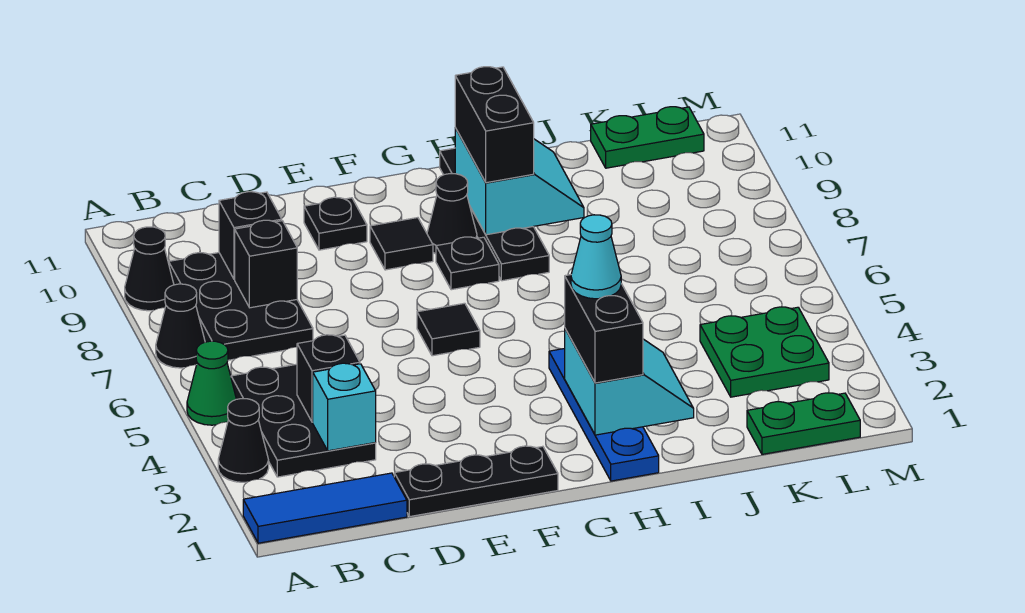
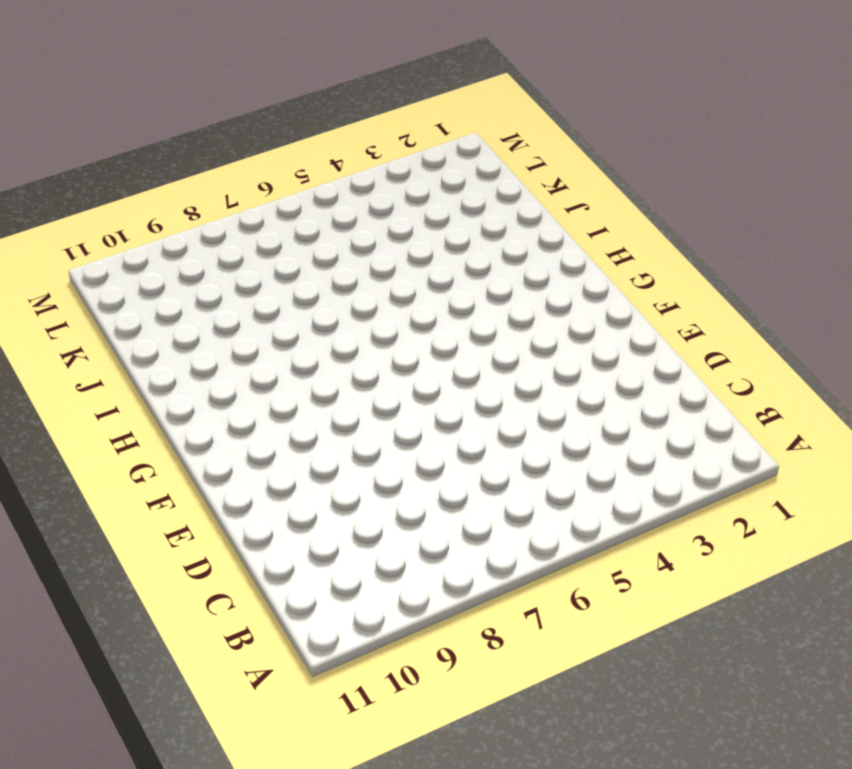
none -> blue tile A1:C1 level 1
none -> black cone A3 level 1
none -> green cone A5 level 1

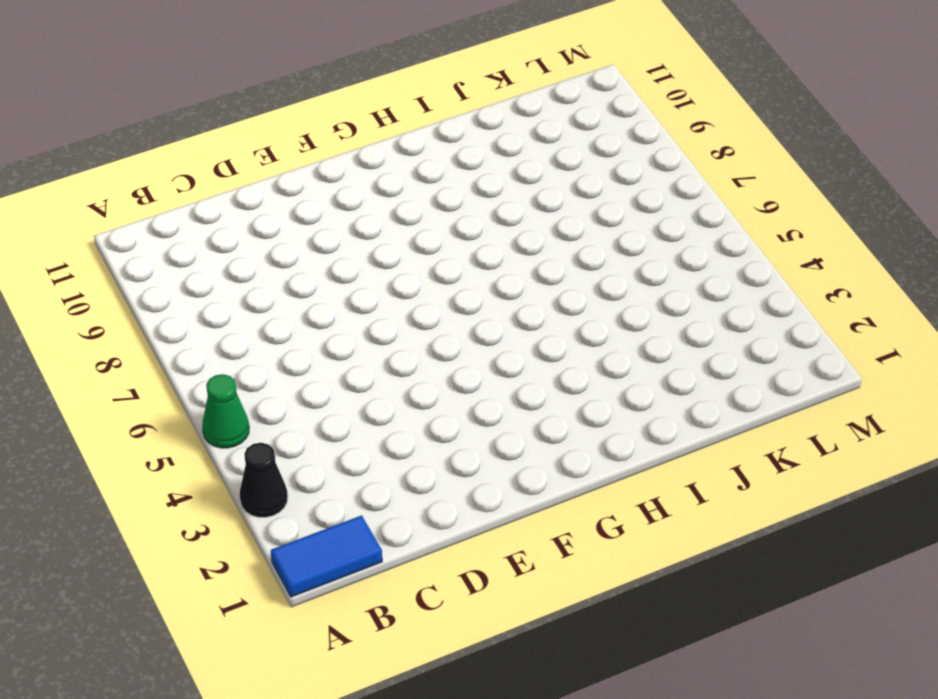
blue tile A1:B1 level 1 -> blue tile A1:C1 level 1
none -> black cone A7 level 1
none -> black cone A9 level 1
none -> black plate B3:C5 level 1

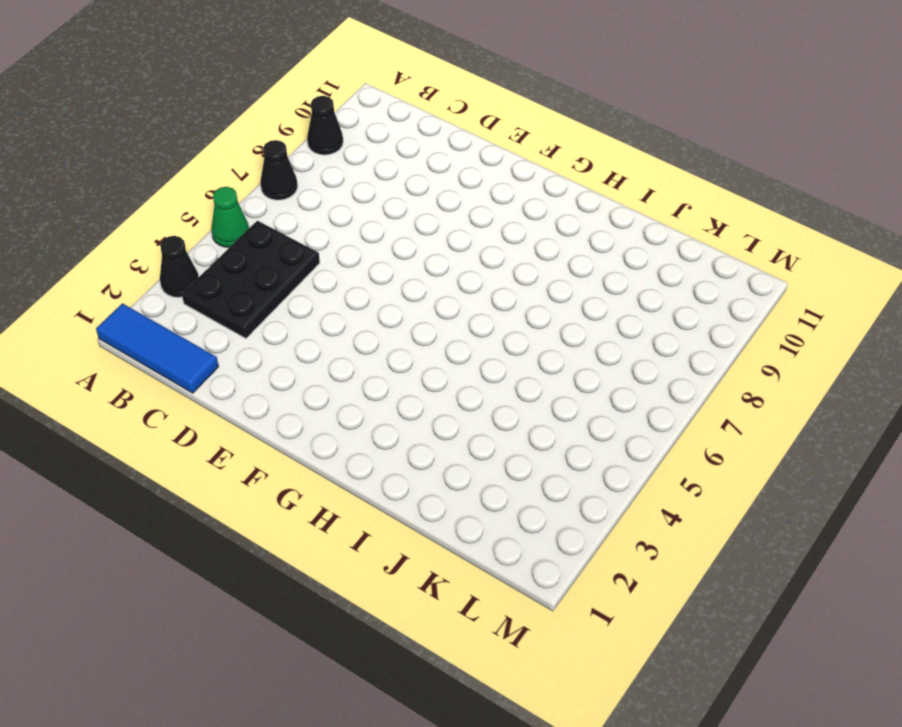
none -> black plate B7:C9 level 1
none -> black plate D1:F1 level 1
none -> black plate E10 level 1

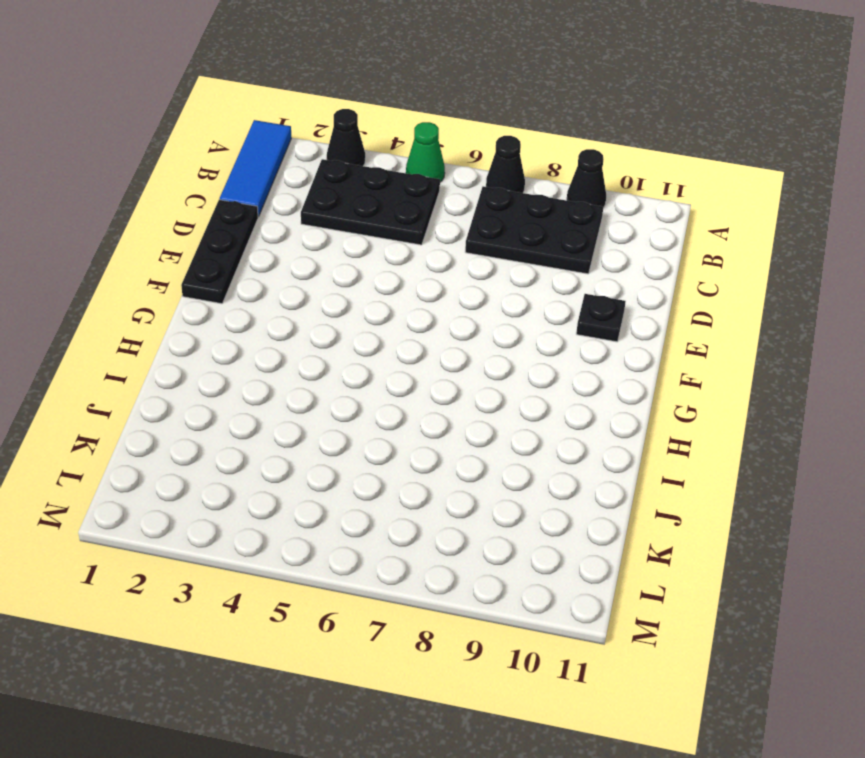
none -> black tile F6 level 1
none -> black tile F9 level 1
none -> black plate G8 level 1

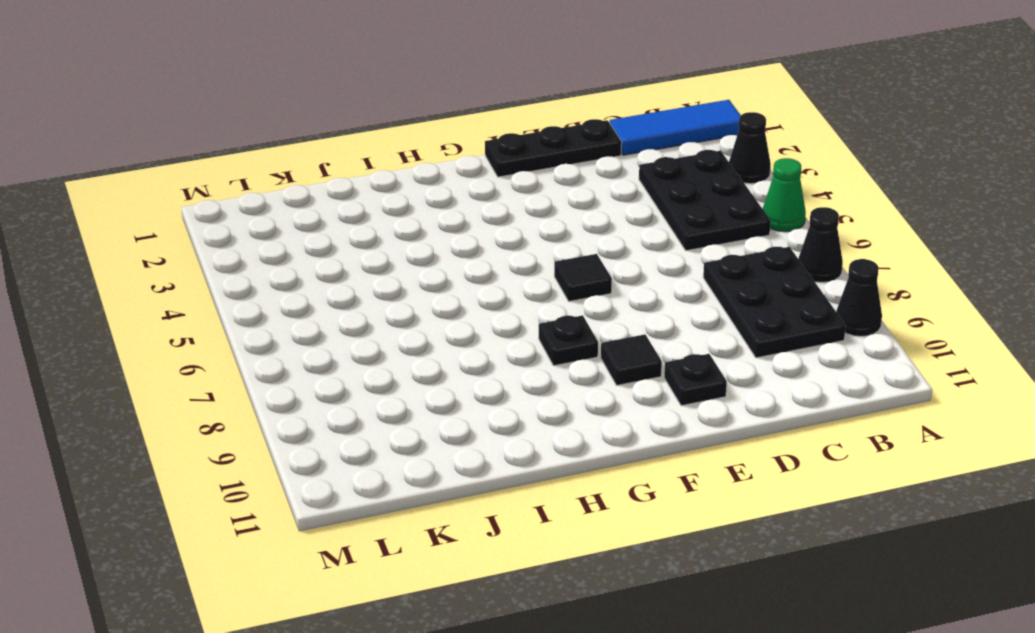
none -> black cone G9 level 1
none -> blue plate H1:H4 level 1
none -> black plate H8:H11 level 1

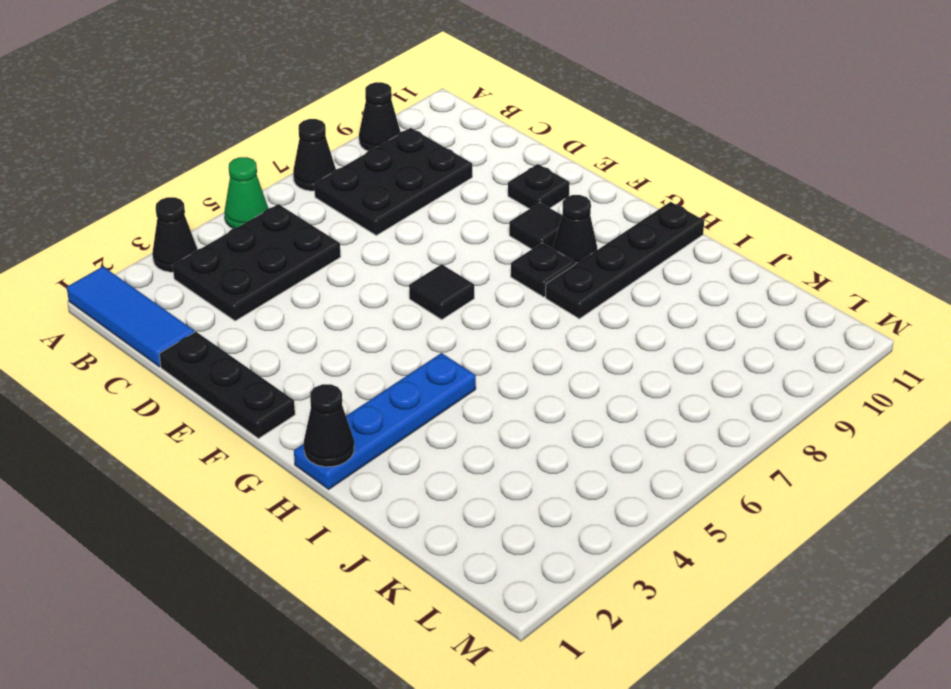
black cone H1 level 2 -> none
none -> green plate K1:L1 level 1
none -> green plate K3:L4 level 1
none -> green plate K11:L11 level 1

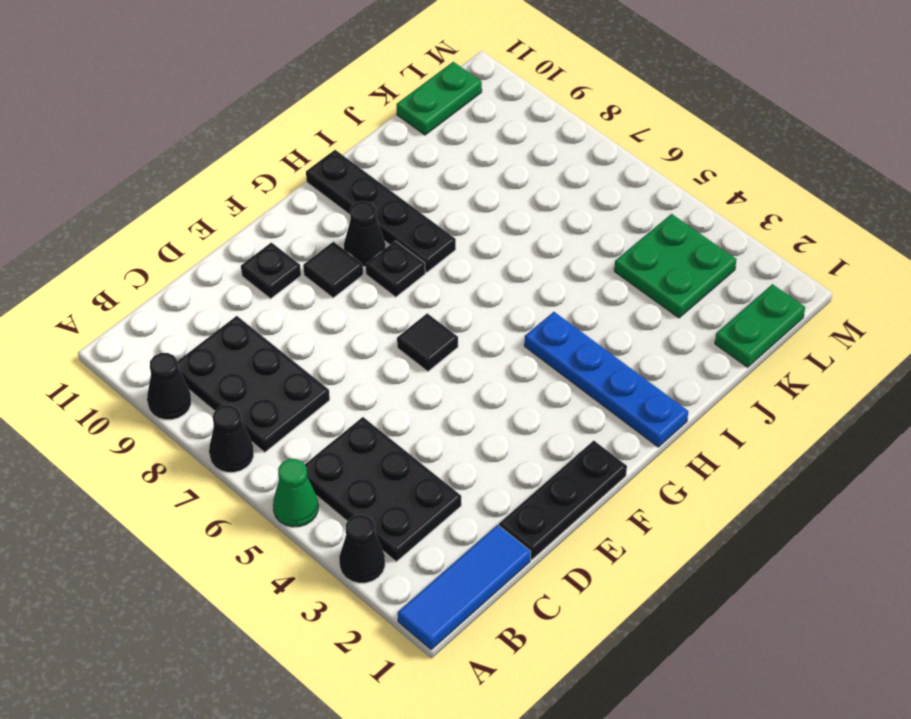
none -> cyan brick C3 level 2
none -> black brick C4 level 2
none -> black brick C8 level 2

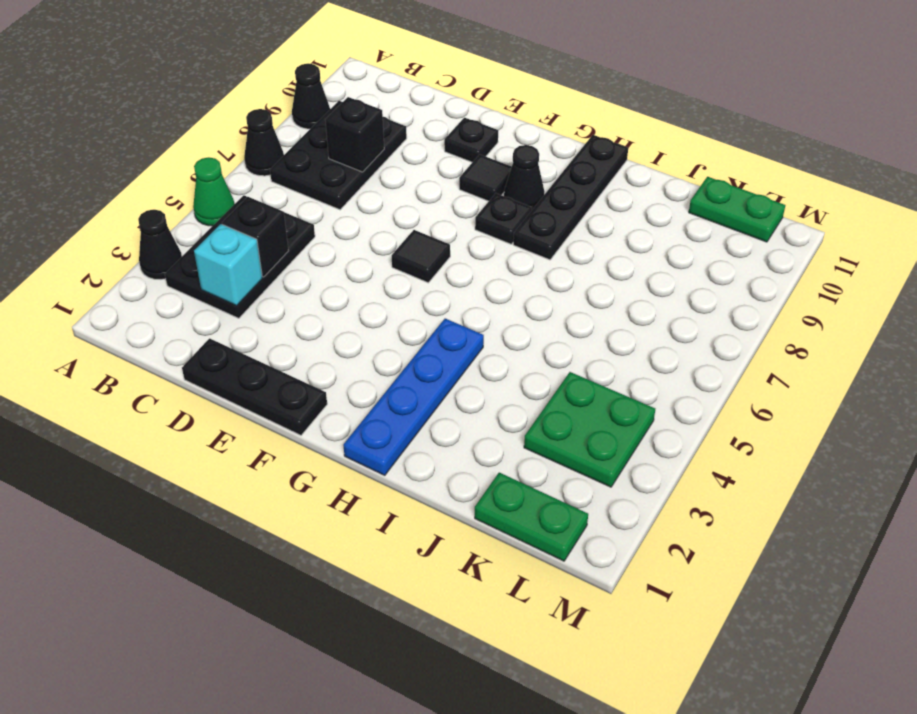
none -> blue tile A1:C1 level 1
none -> black brick C9 level 2
none -> cyan slope H2:I3 level 2 top H

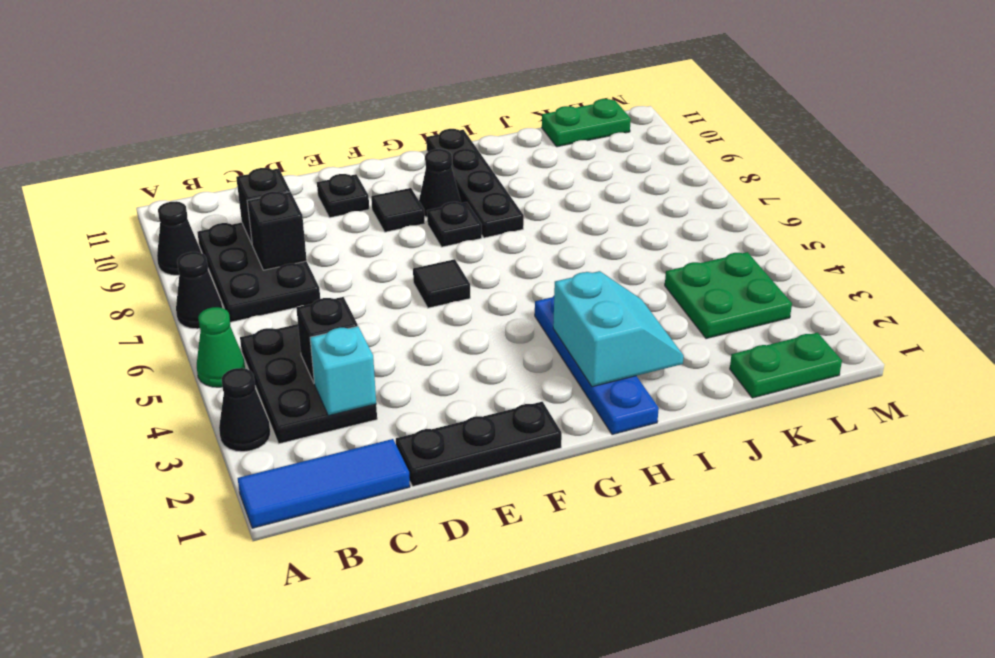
none -> cyan slope H9:I10 level 2 top H
none -> black brick H2:H3 level 3
none -> black brick H9:H10 level 3

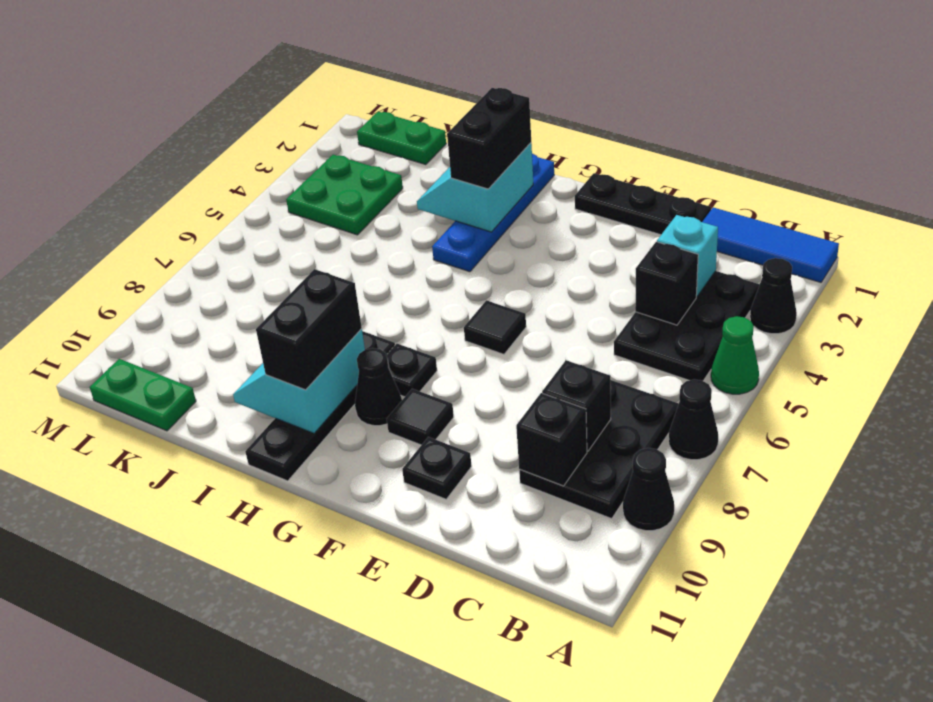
none -> cyan cone H3 level 4

